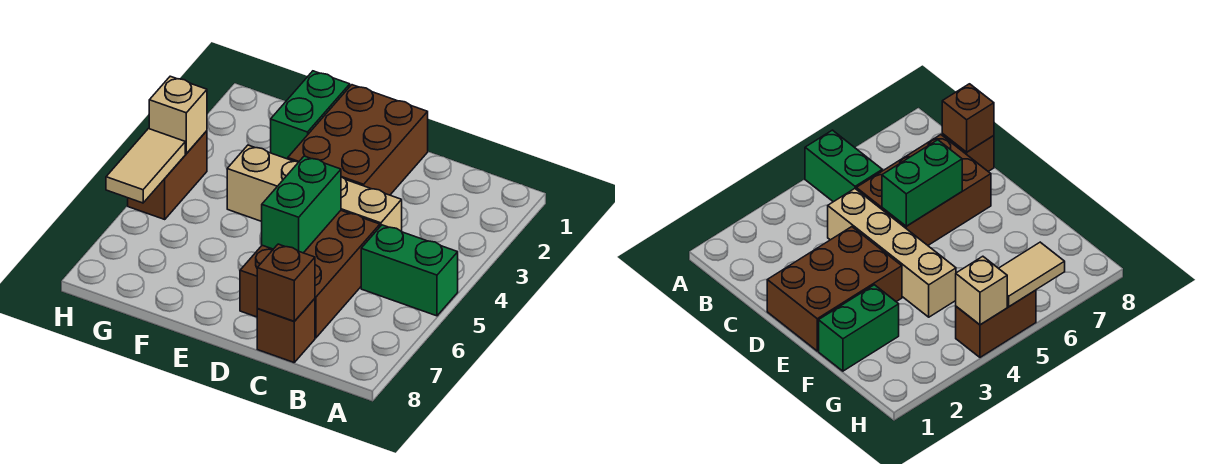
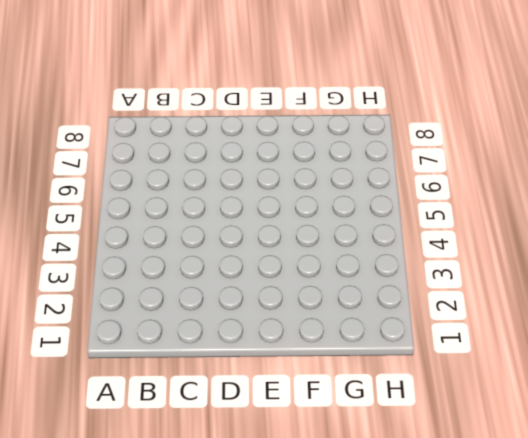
none -> green brick A5:B5 level 1
none -> tan brick C4:F4 level 1

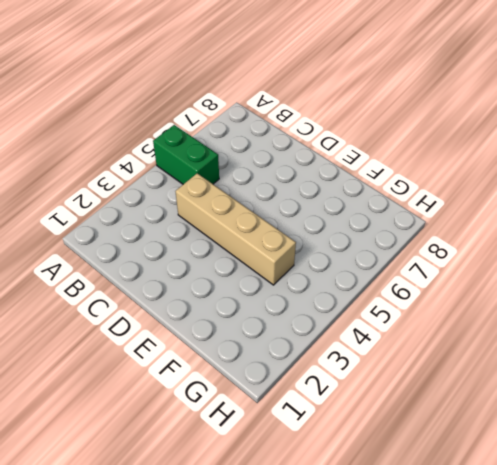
none -> brown brick C5:D7 level 1
none -> brown brick C8 level 1

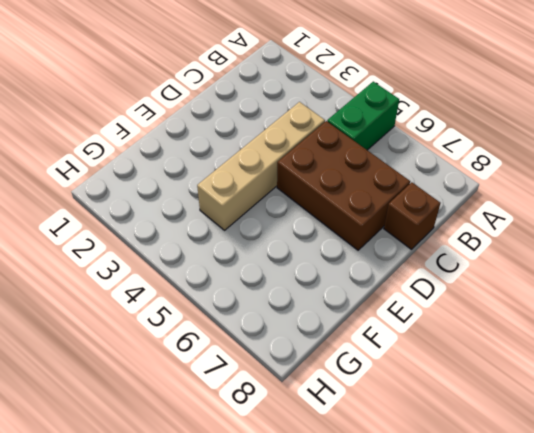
none -> brown brick D1:E3 level 1
none -> green brick F1:F2 level 1

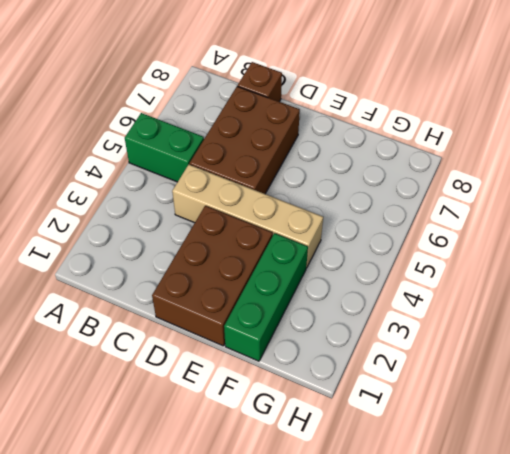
green brick F1:F3 level 1 -> green brick F1:F2 level 1
none -> brown brick H4:H5 level 1
none -> brown brick C8 level 2

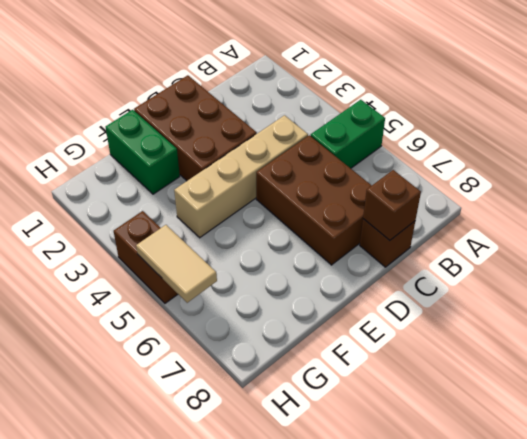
none -> green brick D5:D6 level 2
none -> tan brick H4 level 2

